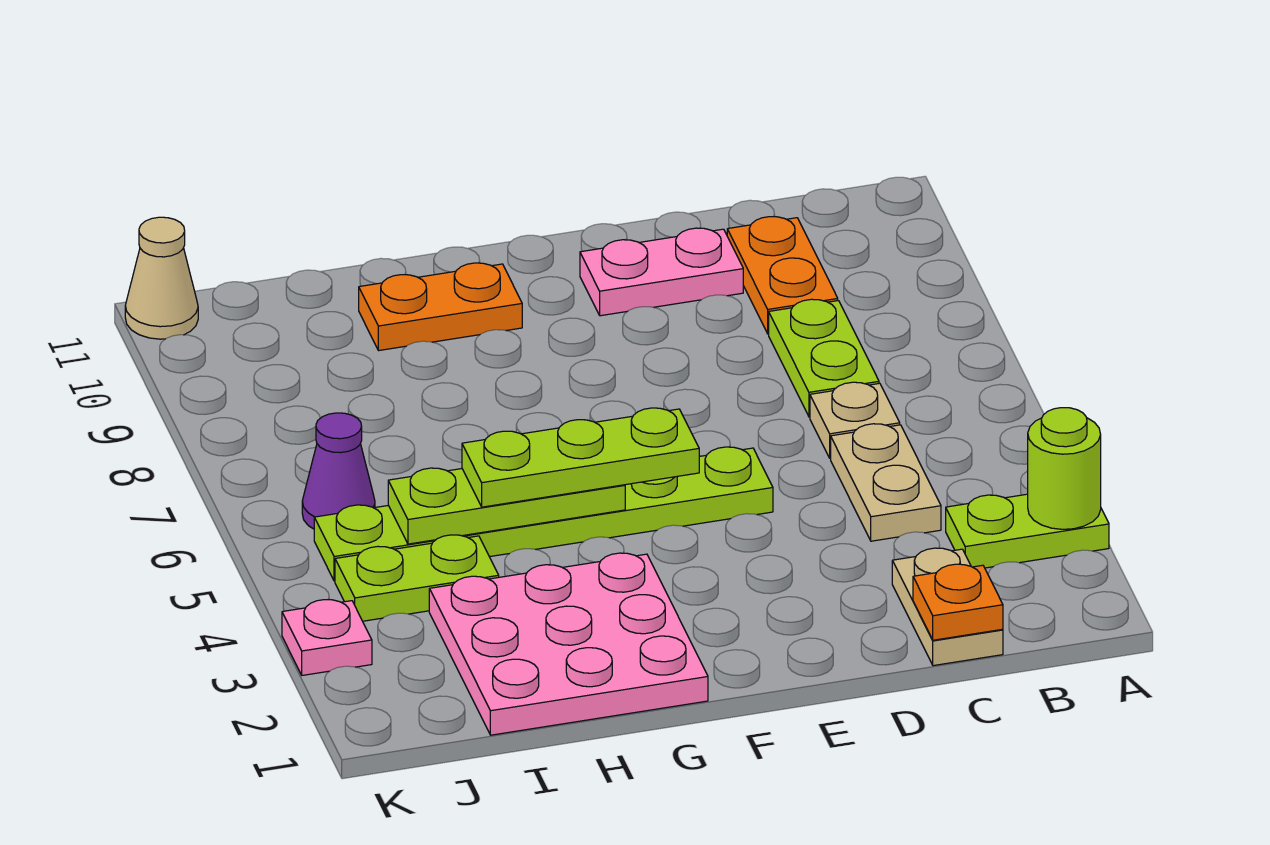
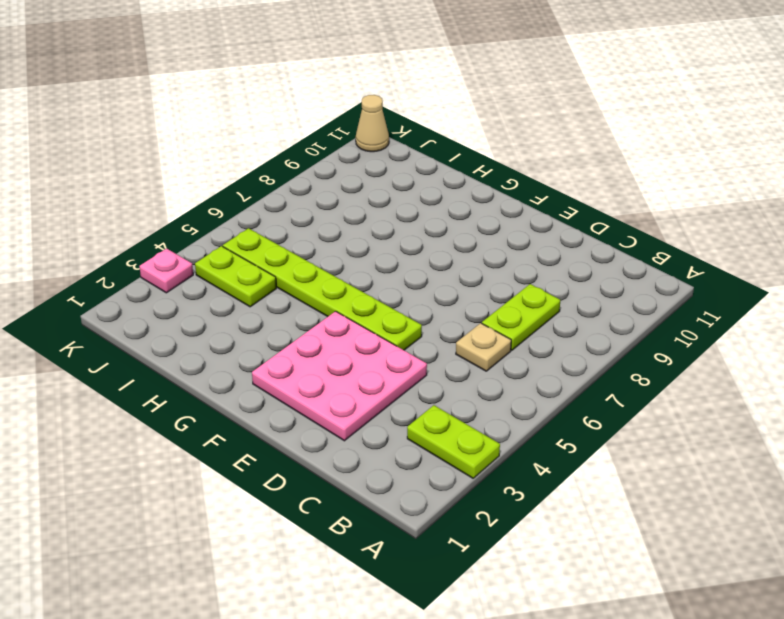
pink plate D2:F4 level 1 -> pink plate G1:I3 level 1
none -> tan plate C1:C2 level 1
none -> tan plate C4:C5 level 1
none -> orange plate C9:C10 level 1

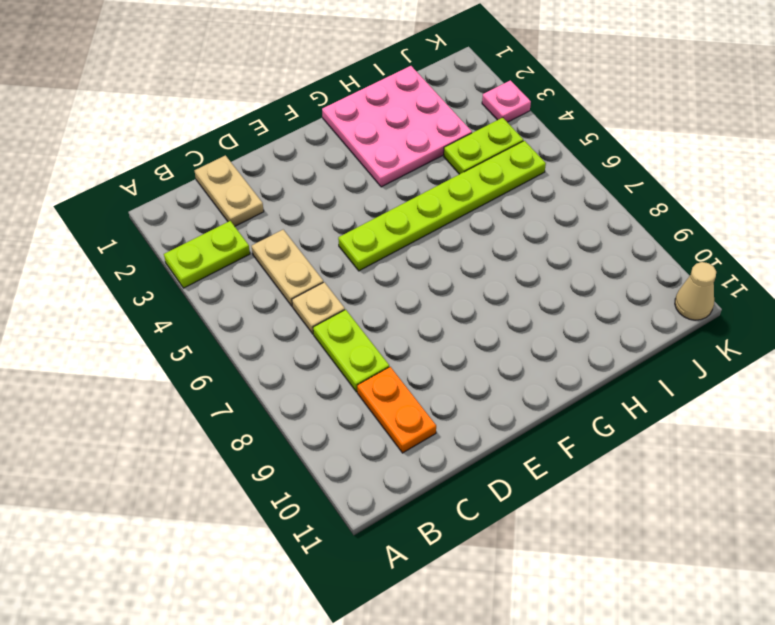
none -> pink plate D10:E10 level 1
none -> orange plate G10:H10 level 1
none -> purple cone J6 level 1

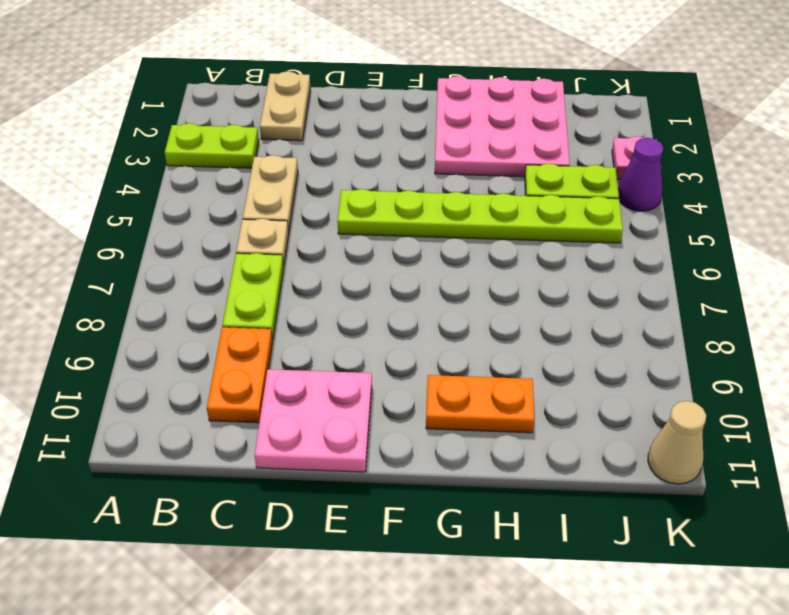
pink plate D10:E11 level 1 -> pink plate D10:E10 level 1
purple cone K4 level 1 -> purple cone J6 level 1
none -> lime round brick A3 level 2
none -> orange plate C1 level 2
none -> lime plate G5:I5 level 2

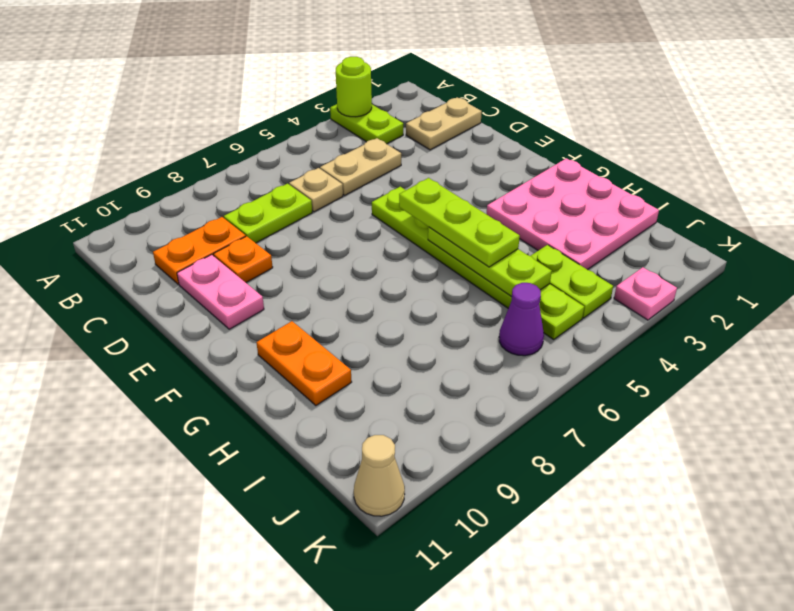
orange plate D9 level 1 -> orange plate C1 level 2

